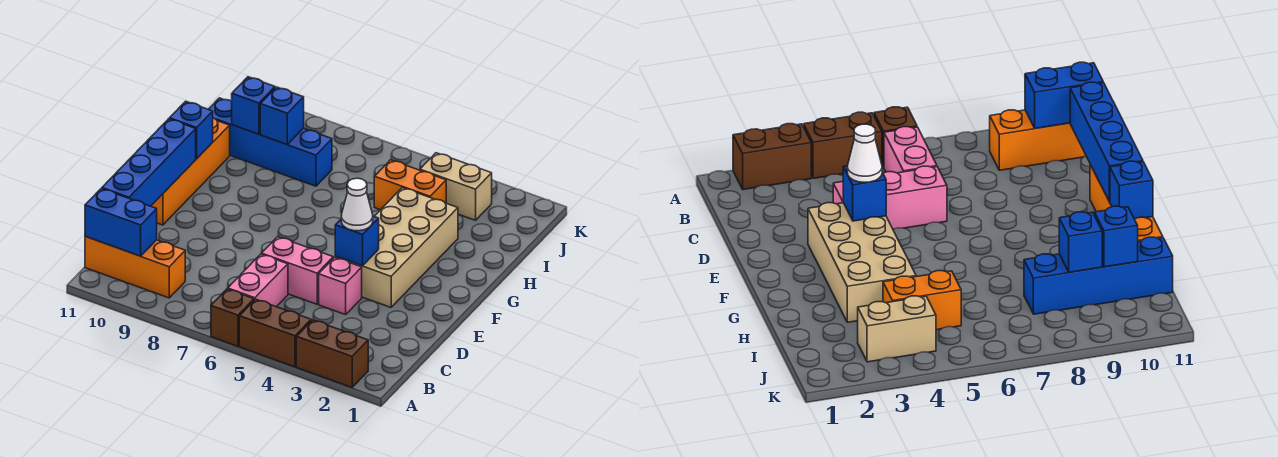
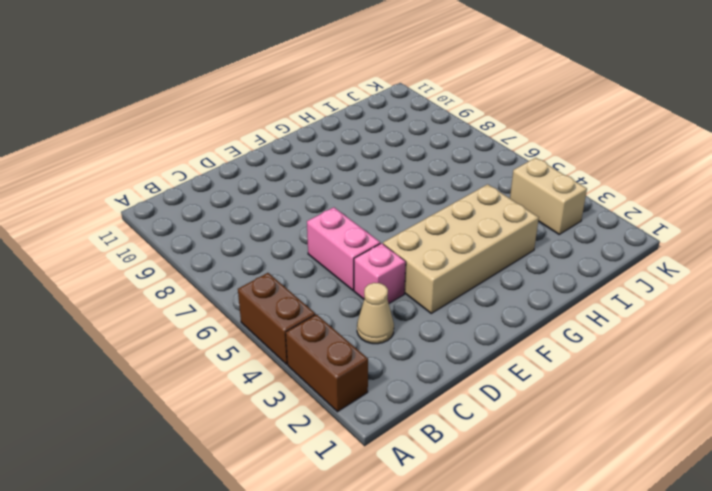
tan cone C3 level 1 -> none
none -> brown brick A6 level 1
none -> pink brick B6:C6 level 1
none -> orange brick B9:B11 level 1

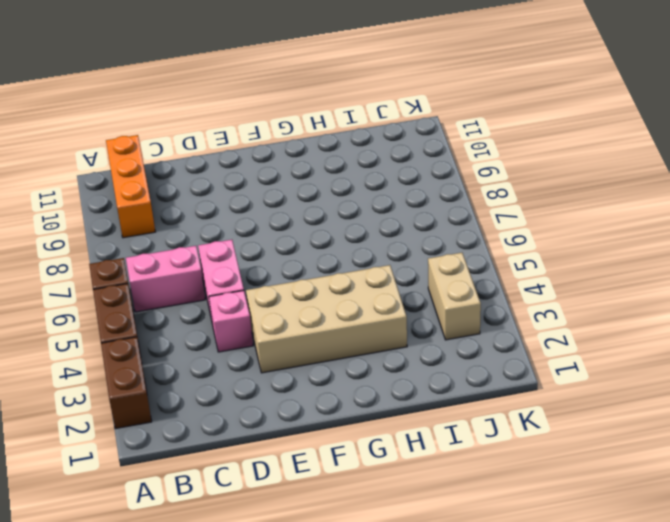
none -> orange brick E11:H11 level 1
none -> orange brick I4:I5 level 1
none -> blue brick I8:I11 level 1

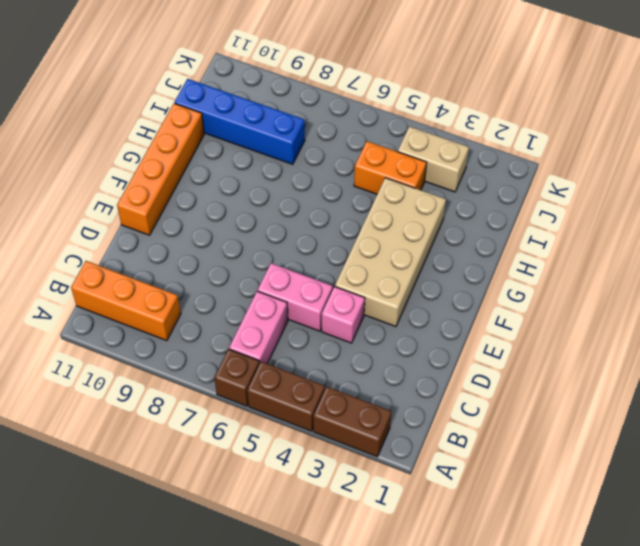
none -> blue brick B10:B11 level 2
none -> blue brick C11:F11 level 2
none -> blue brick E4 level 2

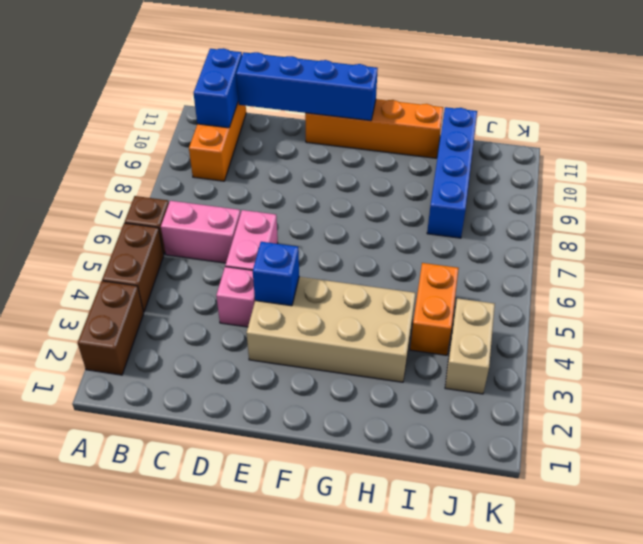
none -> blue brick G11 level 2
none -> blue brick I9 level 2
none -> blue brick I10 level 2

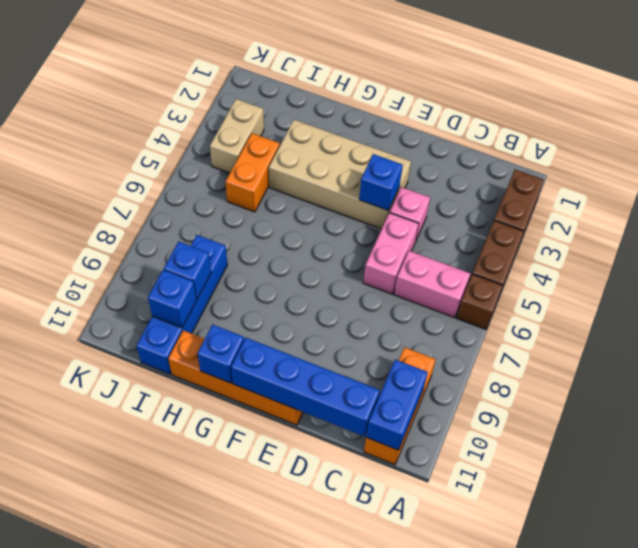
none -> white cone E4 level 3

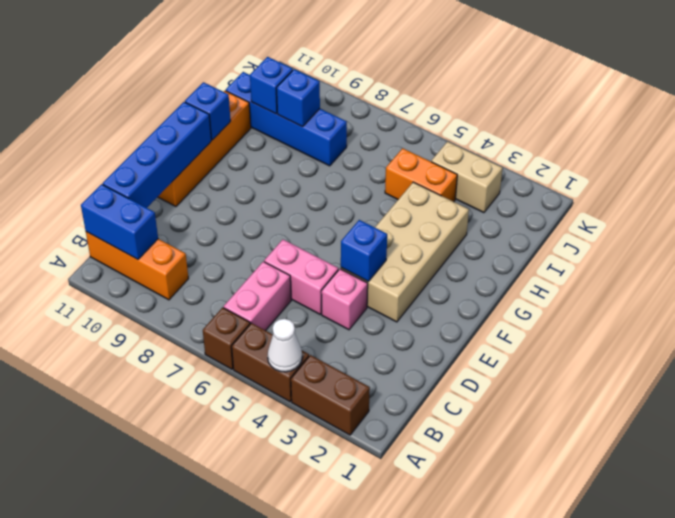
white cone A4 level 2 -> white cone E4 level 3

